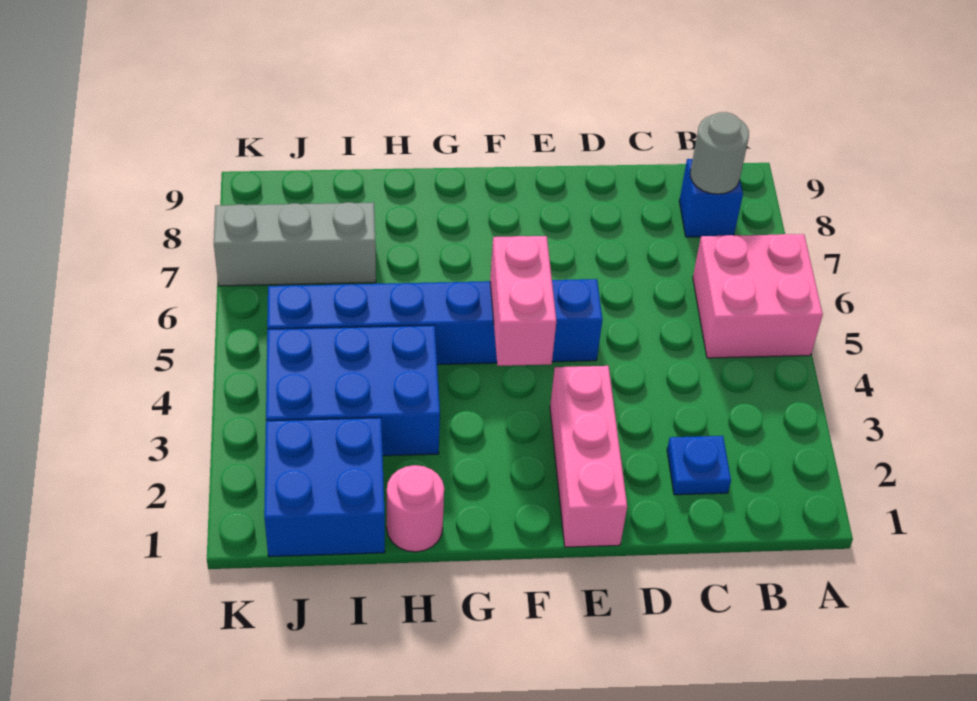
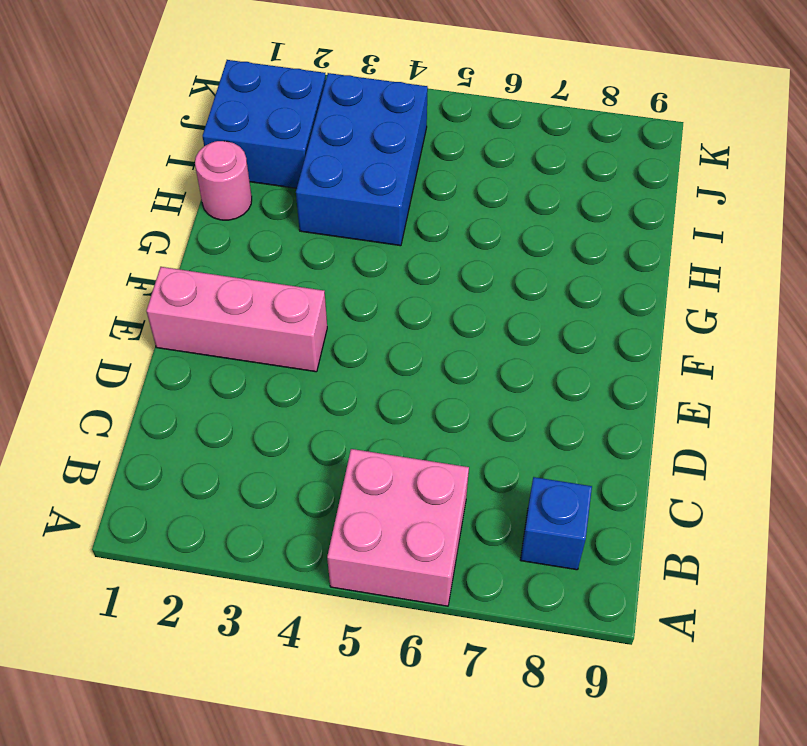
none -> blue plate C2 level 1
none -> blue brick E5:J5 level 1

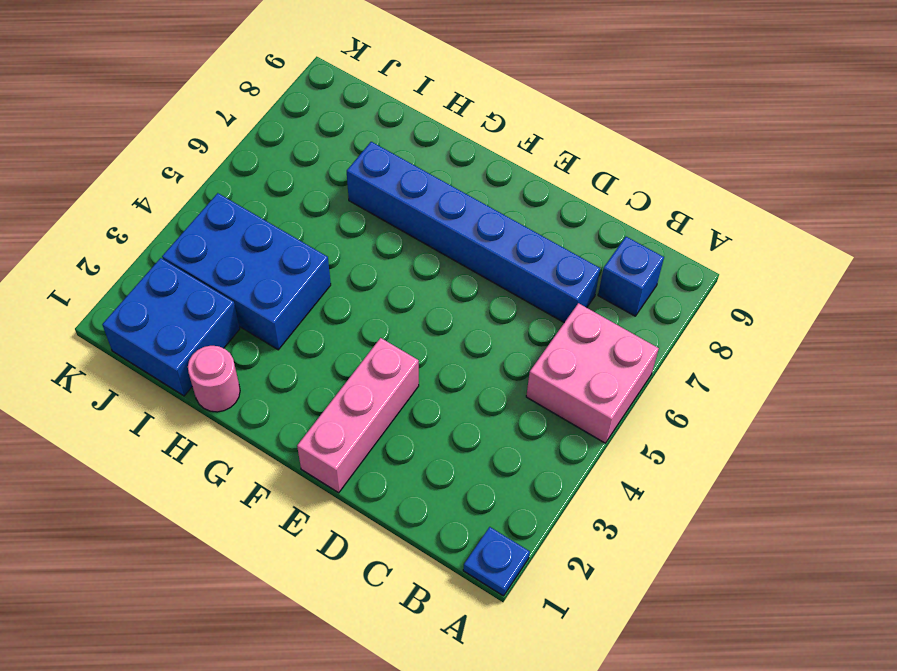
blue plate A1 level 1 -> blue plate C2 level 1
blue brick C7:H7 level 1 -> blue brick E5:J5 level 1
none -> grey brick I7:K7 level 1
none -> grey round brick B8 level 2

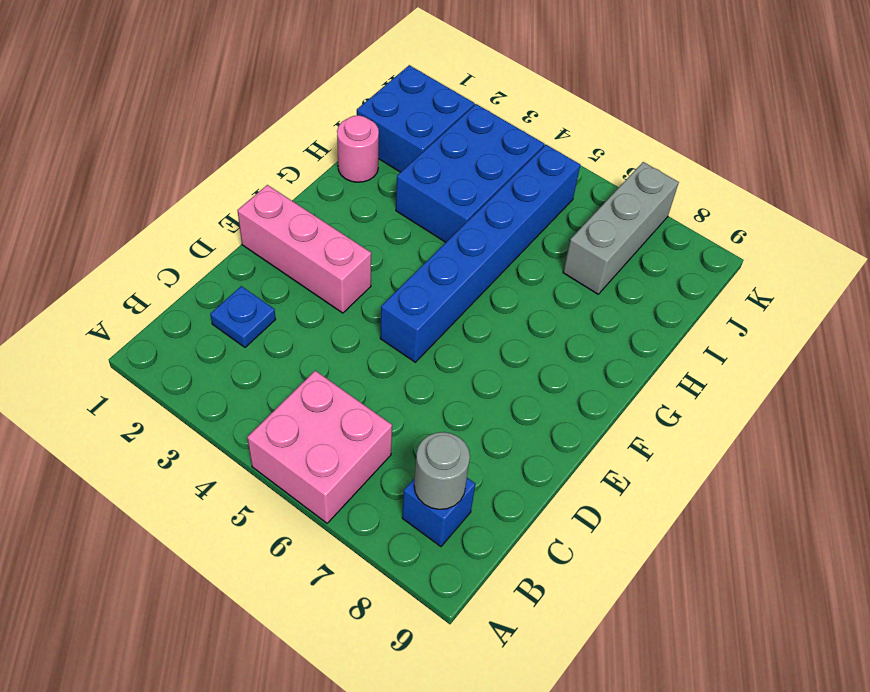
none -> pink brick F4:F5 level 2

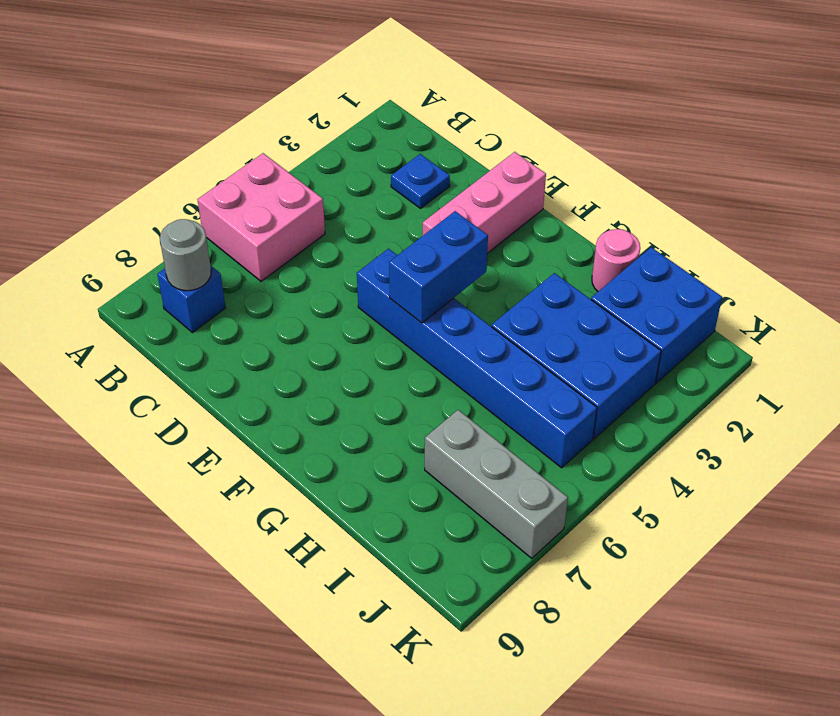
blue brick F4:F5 level 2 -> pink brick F4:F5 level 2

